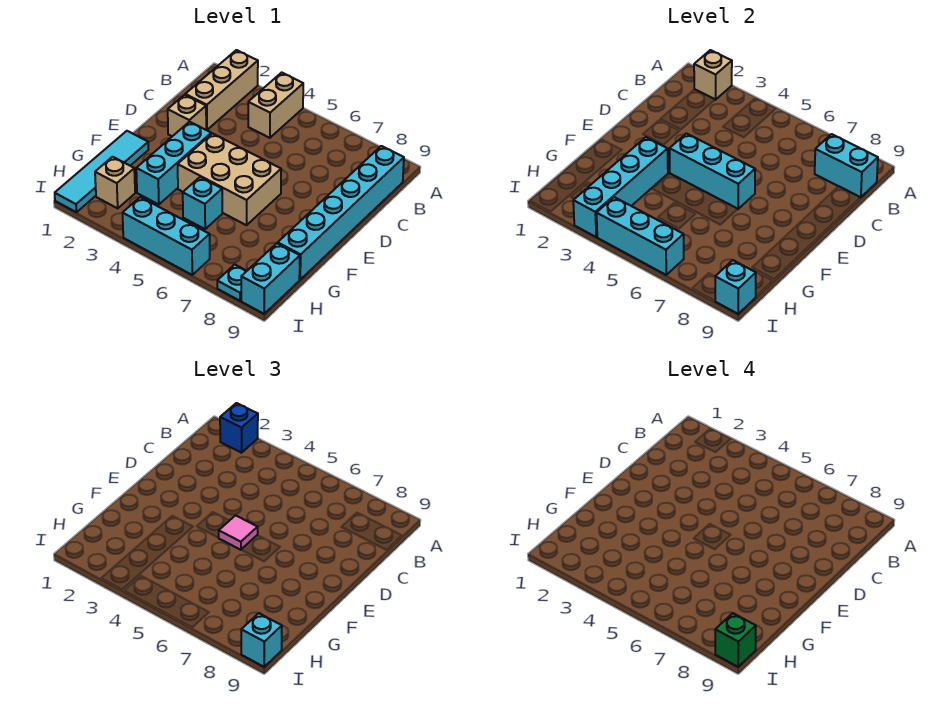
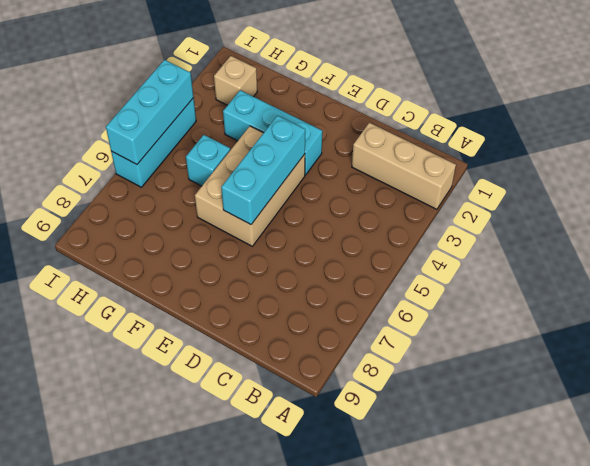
none -> tan brick A4:B4 level 1
none -> cyan brick B9:G9 level 1
none -> tan brick D2 level 1

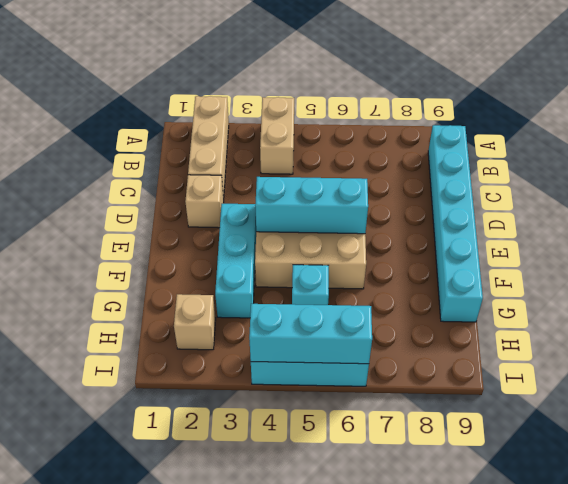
none -> cyan tile F1:I1 level 1
none -> cyan brick H9:I9 level 1
none -> cyan plate I8 level 1

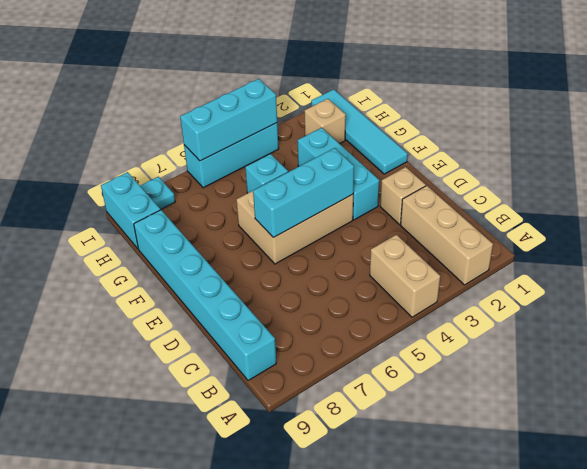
none -> tan brick A2 level 2
none -> cyan brick B8:B9 level 2
none -> cyan brick F3:I3 level 2

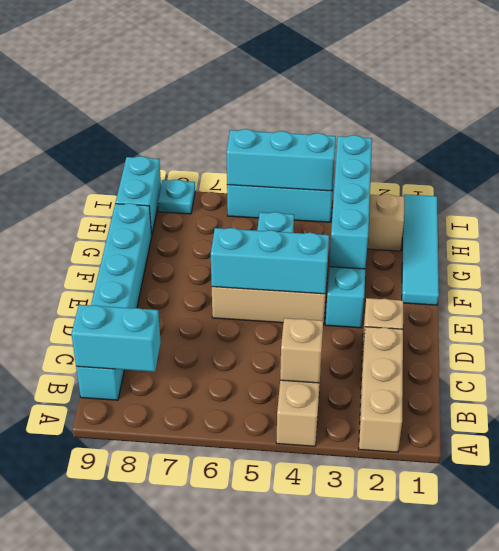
tan brick B4 level 2 -> tan brick A2 level 2
none -> cyan brick I9 level 2
none -> blue brick A2 level 3
none -> pink tile E5 level 3

